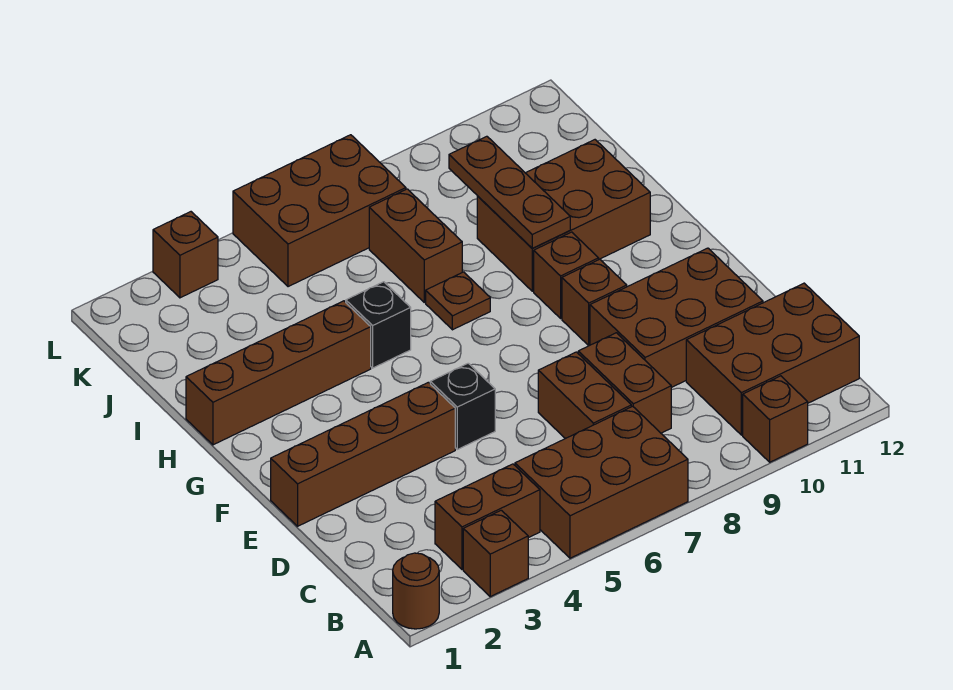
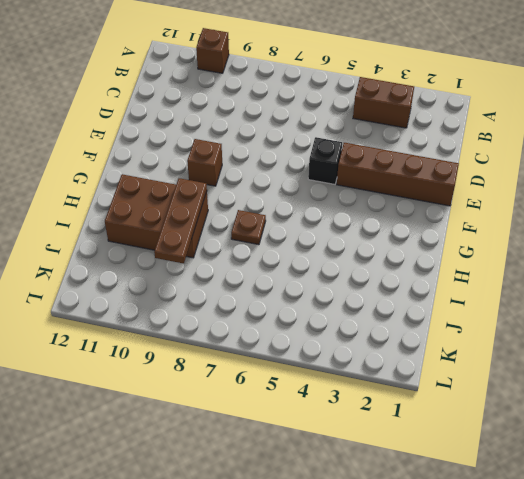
none -> brown round brick A1 level 1
none -> brown brick A3 level 1
none -> brown brick A5:B7 level 1

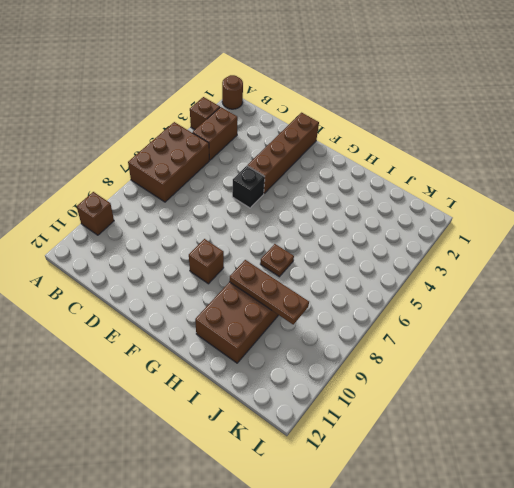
none -> brown brick B10:C12 level 1
none -> brown brick C7:D7 level 1
none -> brown brick C8:D8 level 1

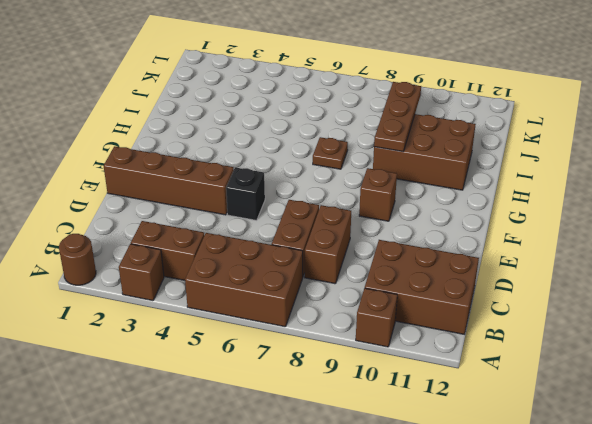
none -> brown brick D9:E11 level 1
none -> brown brick G9 level 1
none -> brown brick H1:H4 level 1

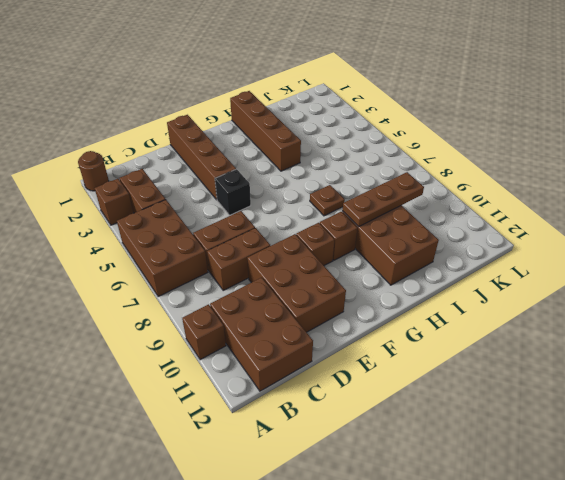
none -> black brick H5 level 1
none -> brown brick I7:J7 level 1
none -> brown brick K5:L7 level 1

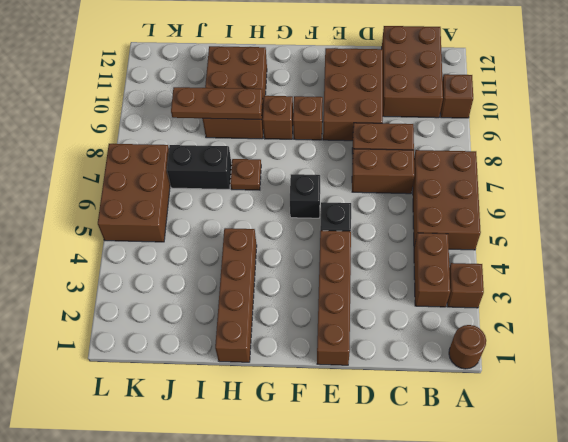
black brick F6 level 1 -> black brick H5 level 1
black brick I7:J7 level 1 -> brown brick I7:J7 level 1
none -> brown brick L3 level 1

